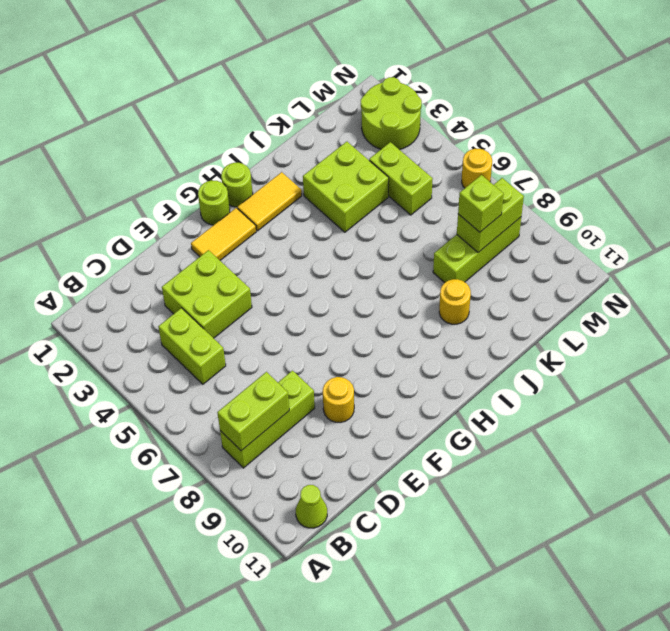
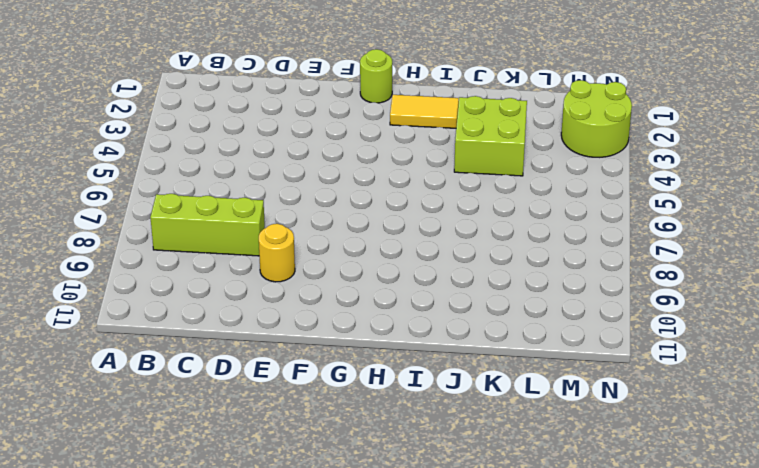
none -> lime cone B11 level 1
none -> lime brick C4:C5 level 1
none -> lime brick D3:E4 level 1

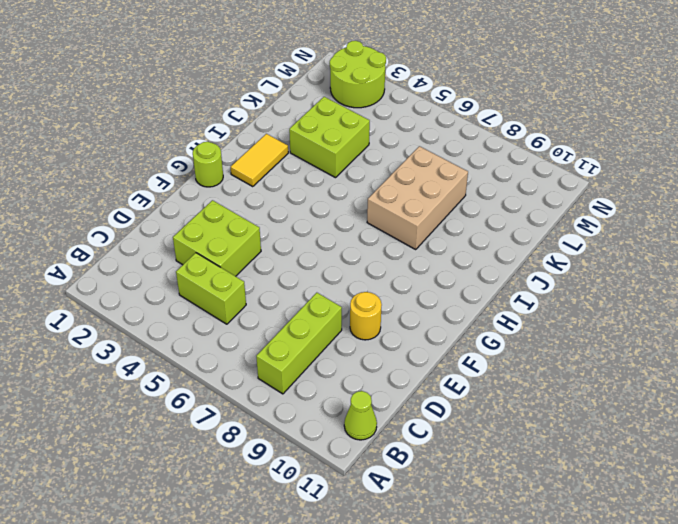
tan brick I7:K8 level 1 -> lime brick K8:M8 level 1
none -> yellow tile F2:G2 level 1
none -> lime round brick H1 level 1
none -> yellow round brick J9 level 1

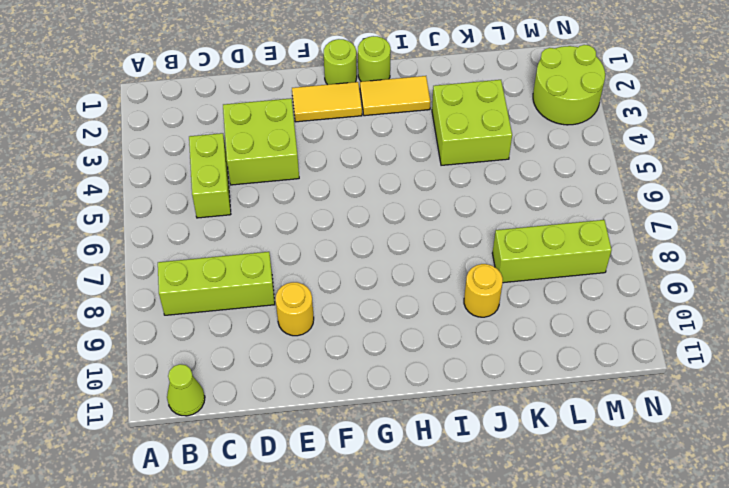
none -> lime brick L4:L5 level 1
none -> yellow round brick N6 level 1
none -> lime brick B8:C8 level 2

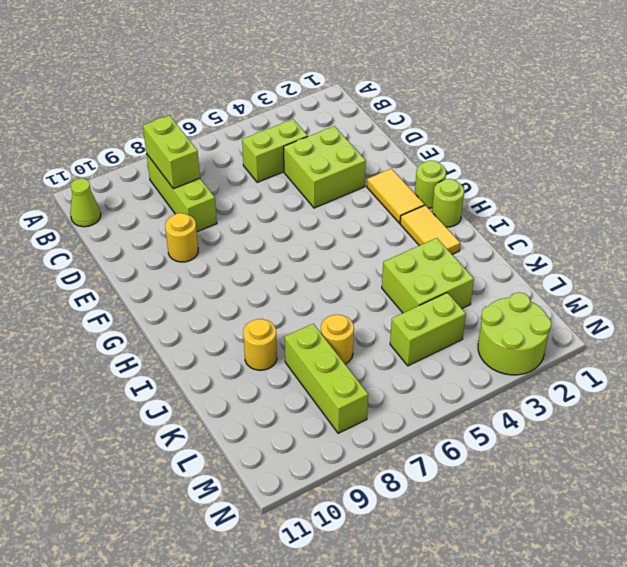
yellow round brick K7 level 1 -> yellow round brick N6 level 1
none -> lime brick L8:M8 level 2
none -> lime brick L8 level 3

